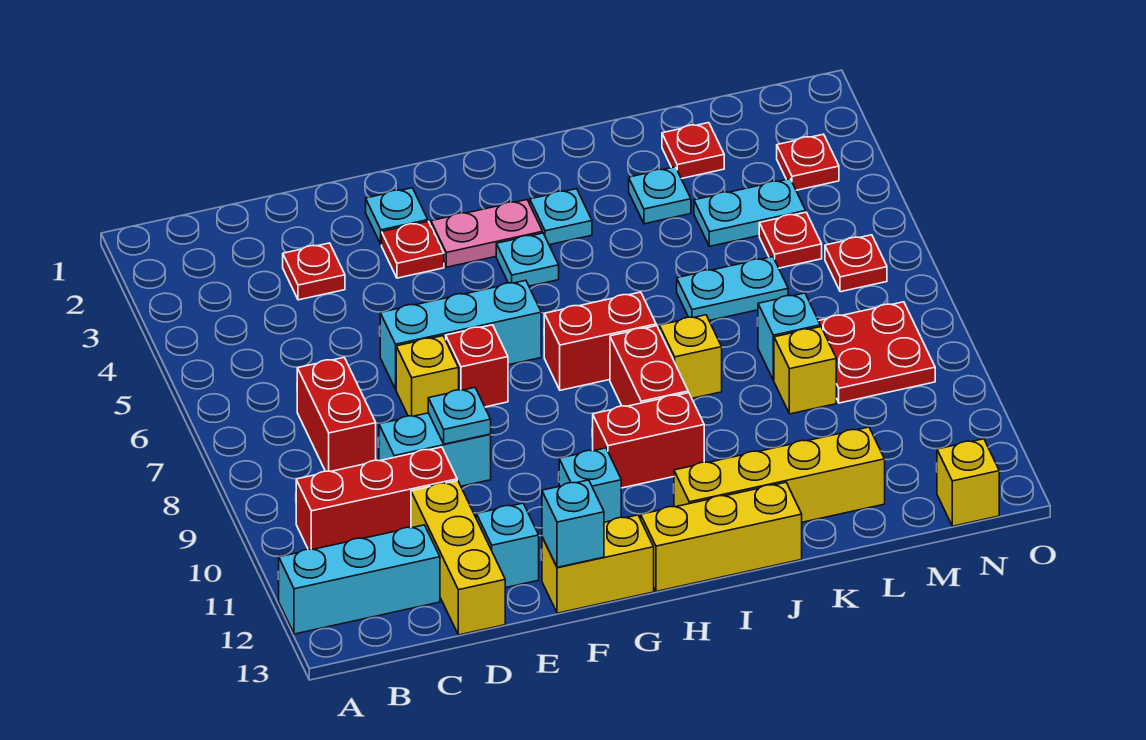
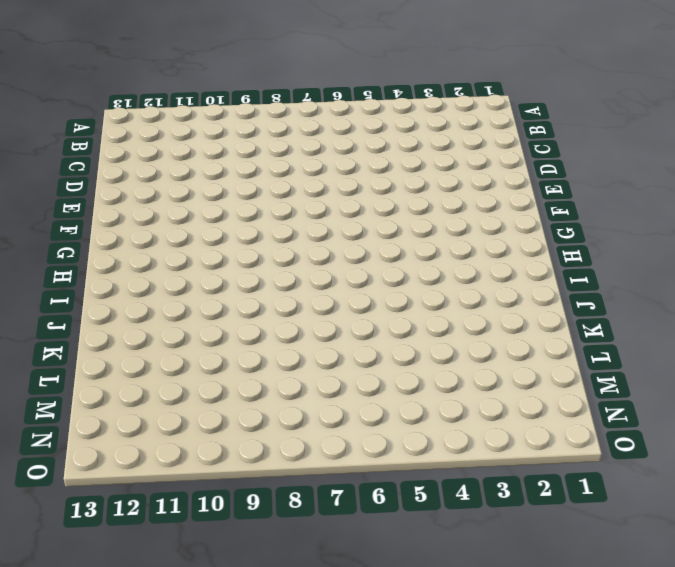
none -> cyan brick A12:C12 level 1
none -> red brick B10:D10 level 1
none -> red brick C7:C8 level 1
none -> red plate D3 level 1

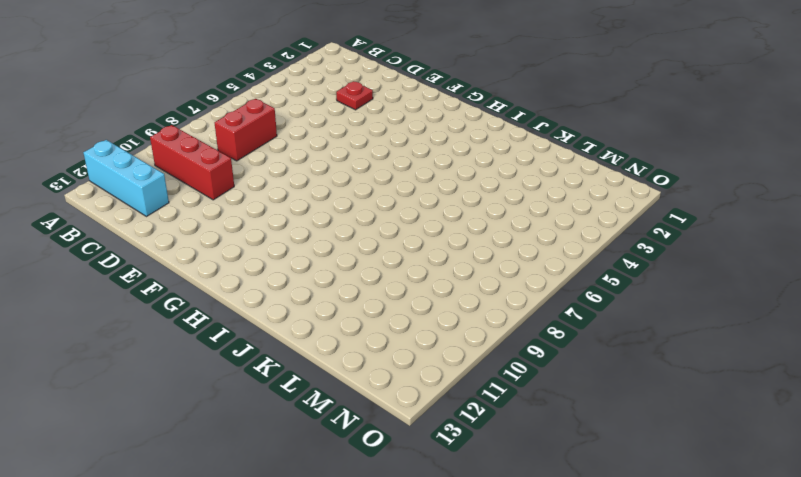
none -> cyan brick D9:E9 level 1
none -> yellow brick D11:D13 level 1
none -> cyan brick E6:G6 level 1
none -> yellow brick E7 level 1

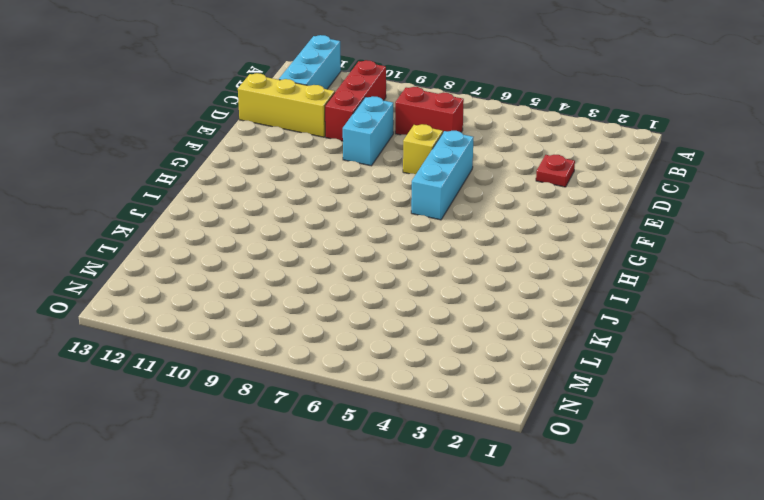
none -> cyan brick E12 level 1
none -> cyan plate F2 level 1
none -> red plate F3 level 1
none -> red brick F7 level 1

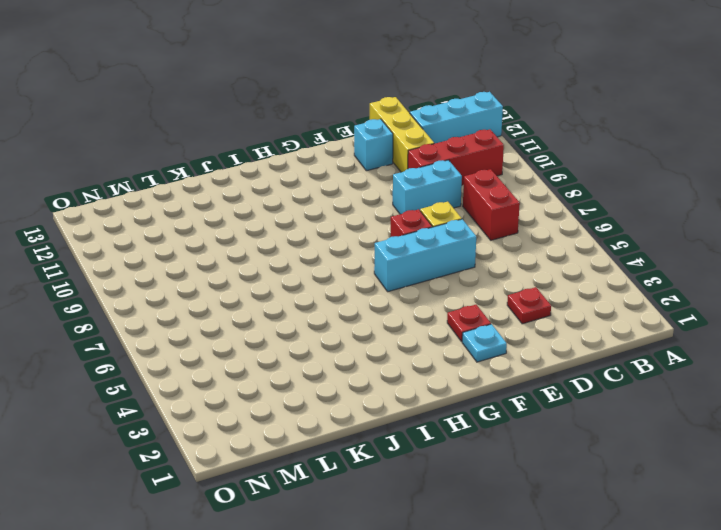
none -> yellow brick F13:G13 level 1
none -> pink plate G3:H3 level 1
none -> cyan brick G11 level 1
none -> cyan plate H4 level 1

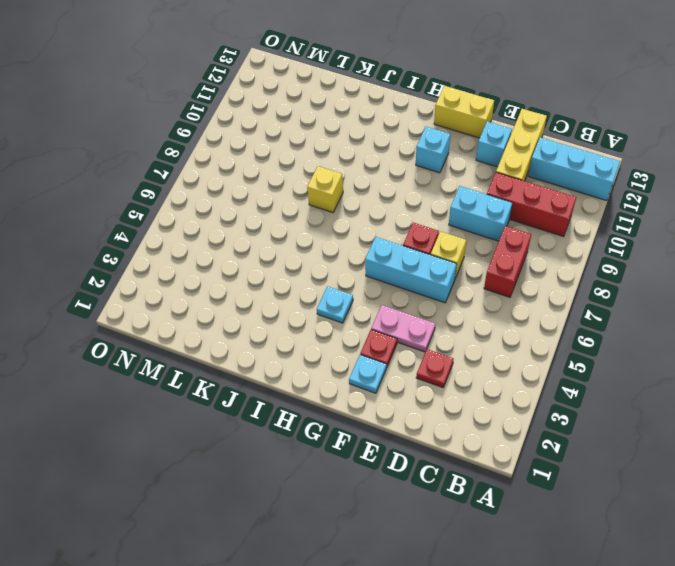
pink plate E4:F4 level 1 -> pink plate G3:H3 level 1
none -> red brick H7:I7 level 1
none -> red brick H10:I10 level 1
none -> yellow brick H13:J13 level 1
none -> cyan plate I3 level 1

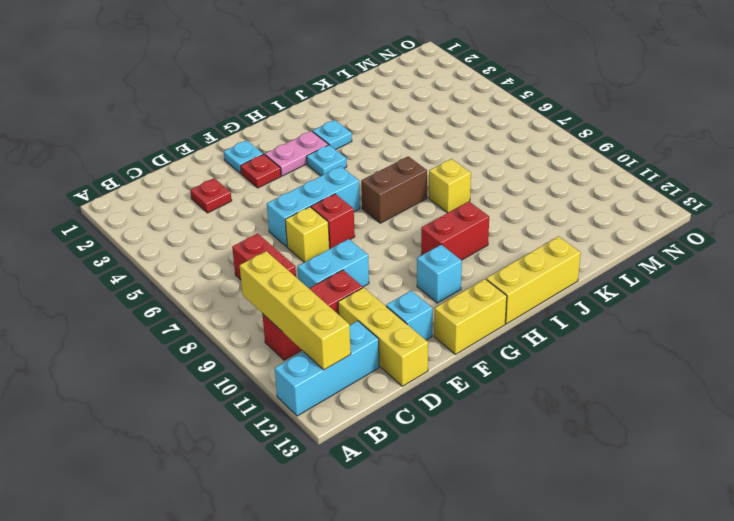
yellow brick B9:B12 level 2 -> yellow brick I12:L12 level 1
brown brick H7:I7 level 1 -> red brick H7:I7 level 1
none -> red brick I8:I9 level 1
none -> cyan plate K3 level 1
none -> cyan plate K6:L6 level 1
none -> red plate L2 level 1

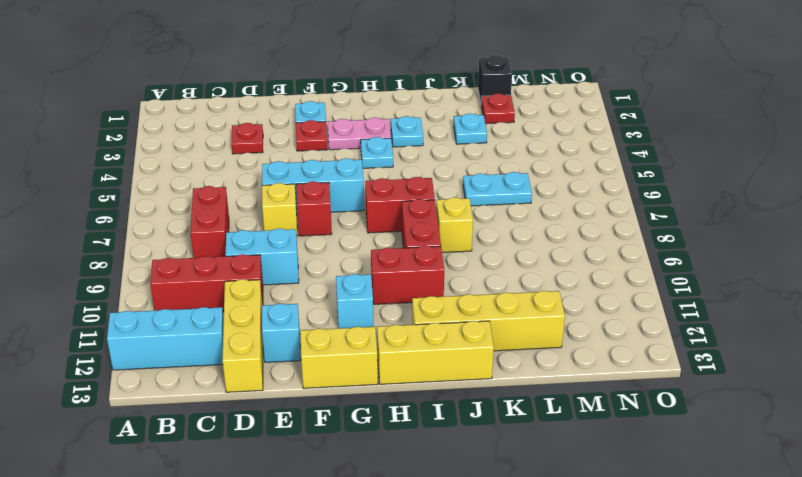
black brick L1 level 1 -> none
none -> cyan plate L4:M4 level 1
none -> cyan brick L8 level 1
none -> yellow brick L9 level 1
none -> red plate M5 level 1

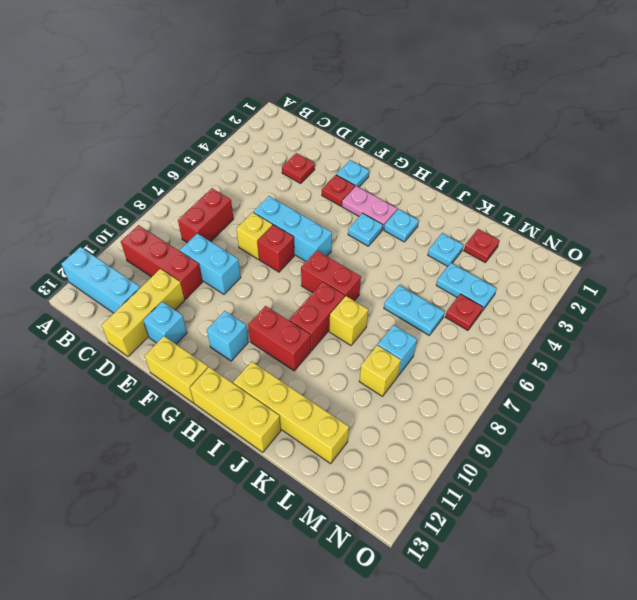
none -> red plate M8:N9 level 1
none -> red plate N3 level 1
none -> red plate N6 level 1
none -> yellow brick N13 level 1

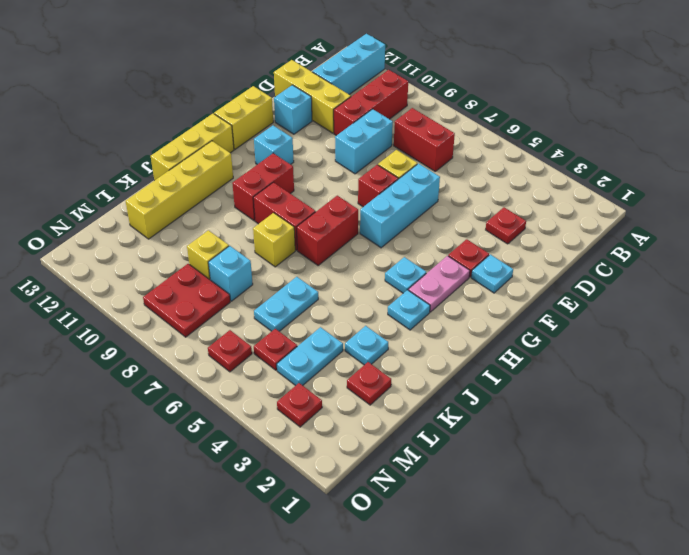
none -> yellow brick N13 level 1
none -> cyan plate E9 level 2
none -> cyan brick F13 level 2

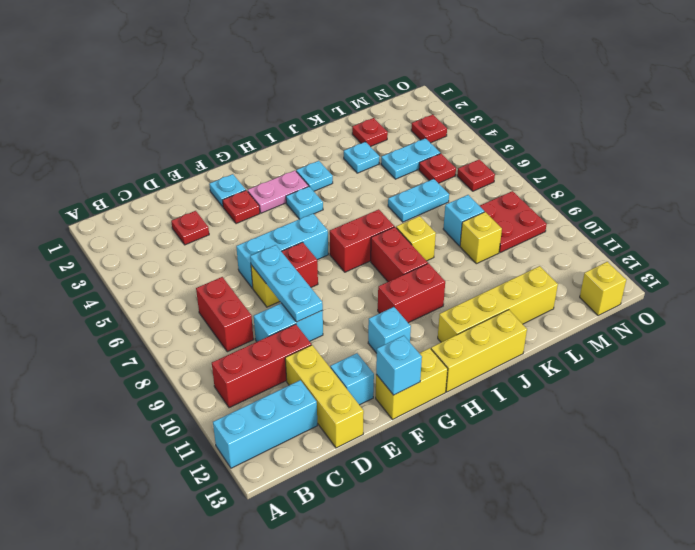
cyan plate E7:E9 level 2 -> cyan plate E9 level 2

